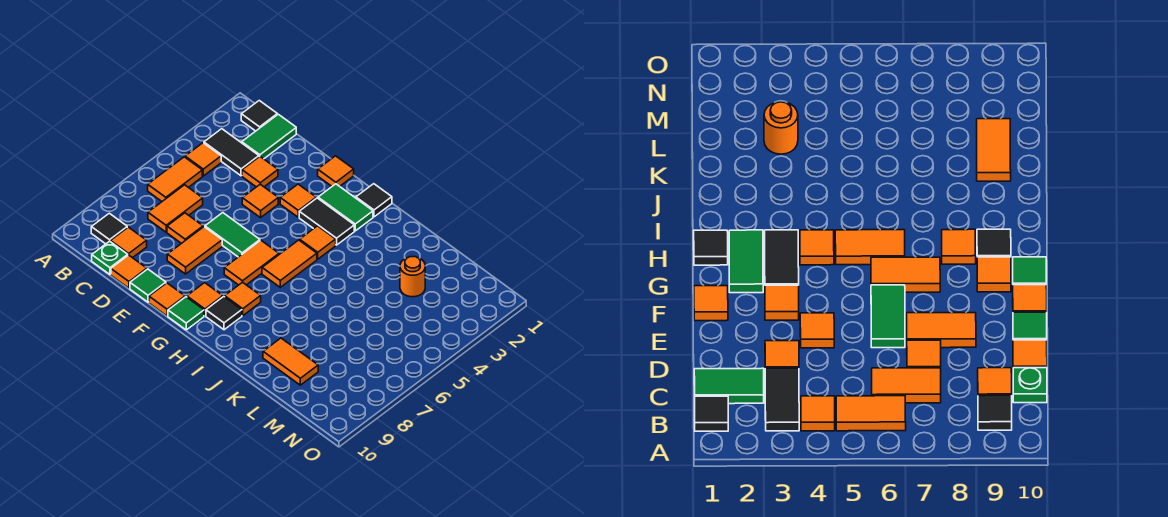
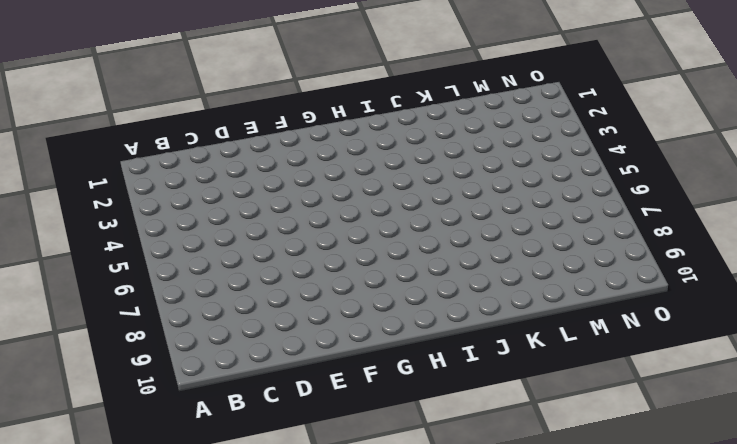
none -> black tile B1 level 1
none -> black tile B3:C3 level 1
none -> orange tile B4 level 1
none -> orange tile B5:B6 level 1

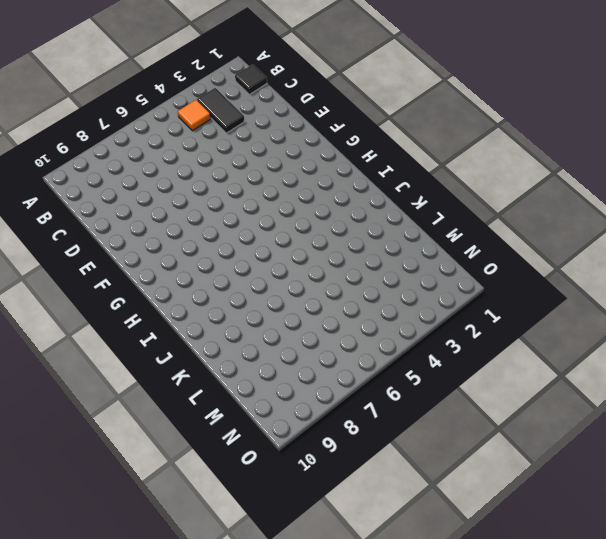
none -> orange tile B5:B6 level 1
none -> black tile B9 level 1
none -> green tile C1:C2 level 1
none -> orange tile C6:C7 level 1

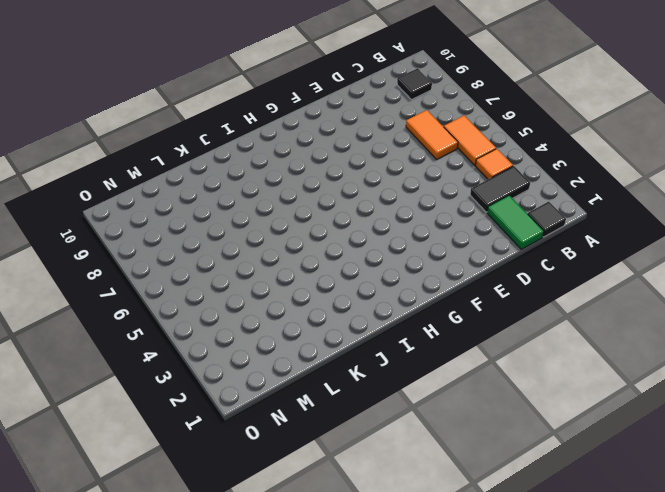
none -> orange tile C9 level 1
none -> green plate C10 level 1
none -> orange tile D3 level 1
none -> orange tile D7 level 1

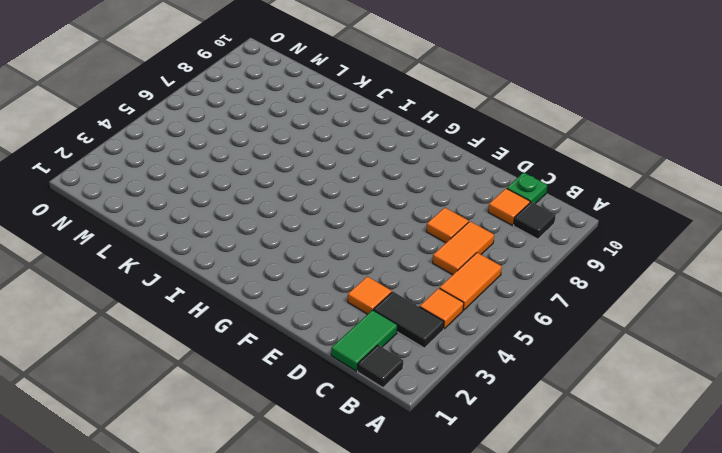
none -> orange tile D10 level 1
none -> orange tile E4 level 1
none -> green tile E6:F6 level 1
none -> orange tile E7:E8 level 1

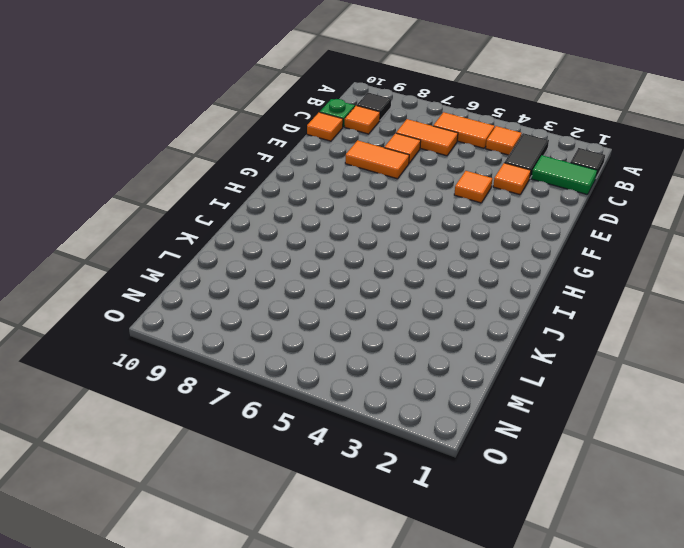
none -> green tile E6:F6 level 1
none -> green tile E10 level 1
none -> orange tile F1 level 1
none -> orange tile F3 level 1

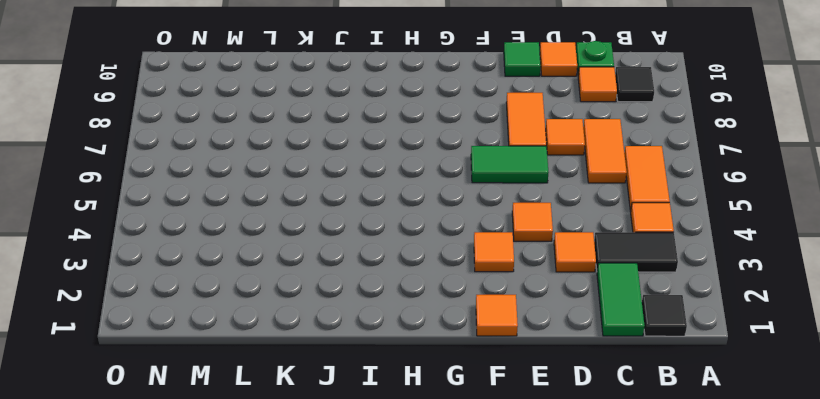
none -> orange tile F10 level 1
none -> green tile G2:H2 level 1
none -> black tile G3:H3 level 1
none -> orange tile G6:G7 level 1

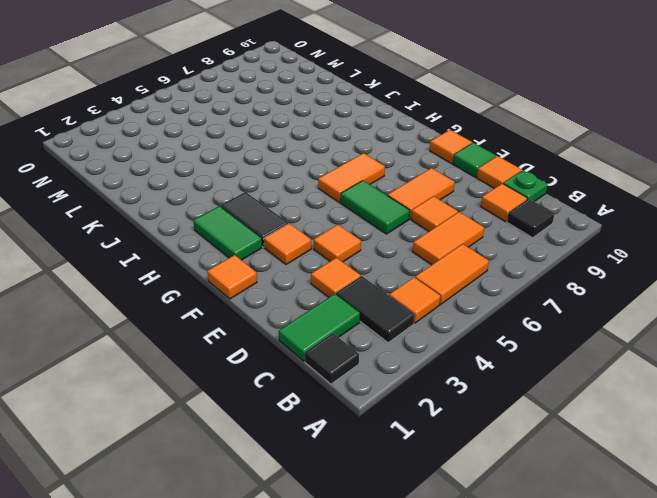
none -> orange tile G9 level 1
none -> green tile G10 level 1
none -> black tile H1 level 1
none -> orange tile H4 level 1

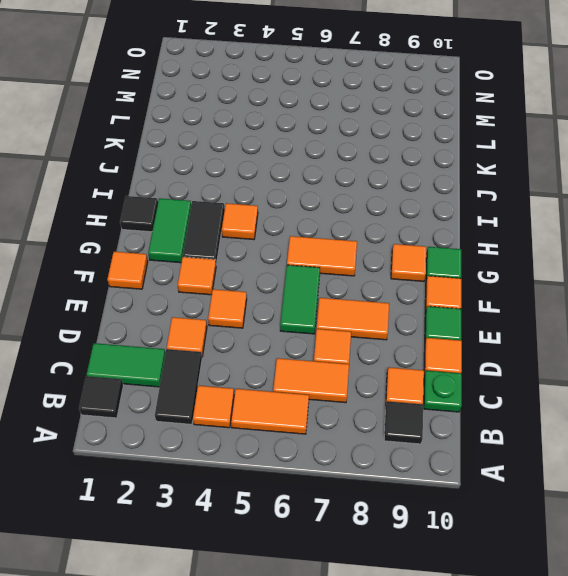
none -> orange tile H5:H6 level 1
none -> orange tile H8 level 1
none -> black tile H9 level 1
none -> orange tile K9:L9 level 1

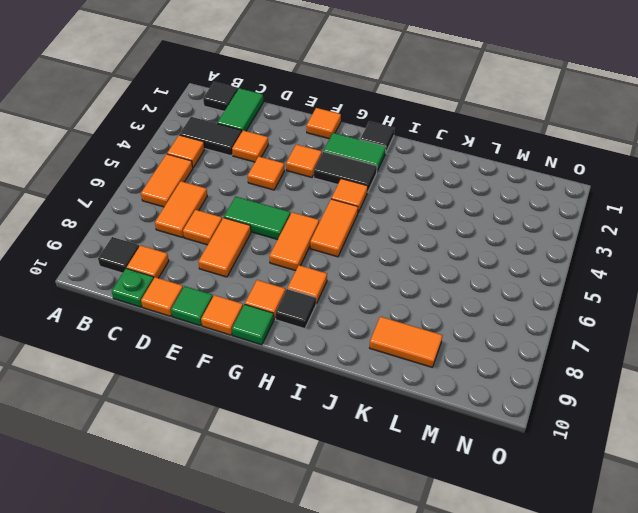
none -> orange round brick L3 level 1

